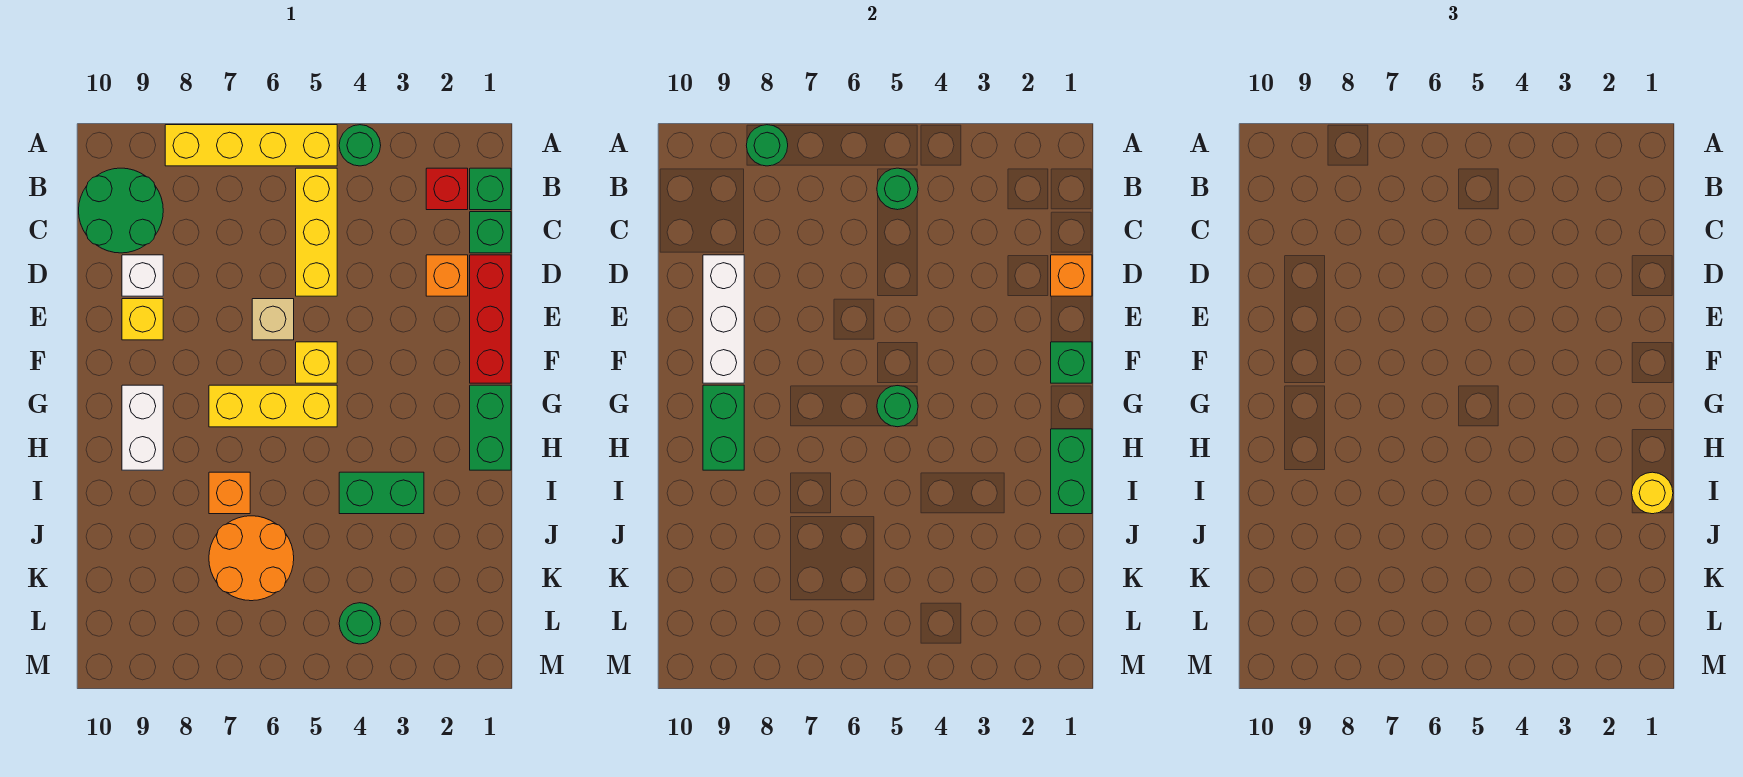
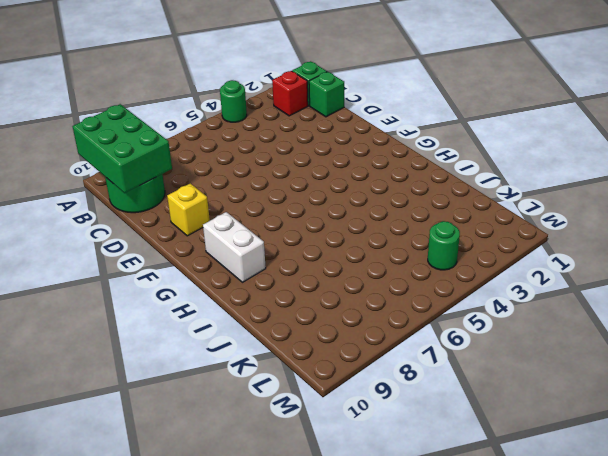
green brick A9:C10 level 2 -> none
none -> yellow brick A5:A8 level 1
none -> yellow brick B5:D5 level 1
none -> red brick D1:F1 level 1

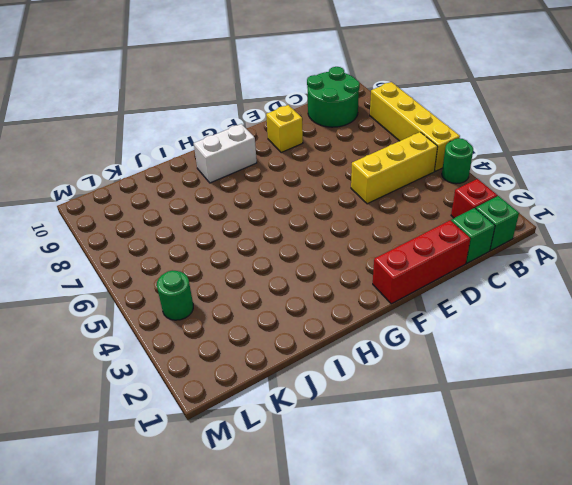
none -> orange brick D2 level 1
none -> white brick D9 level 1
none -> tan brick E6 level 1

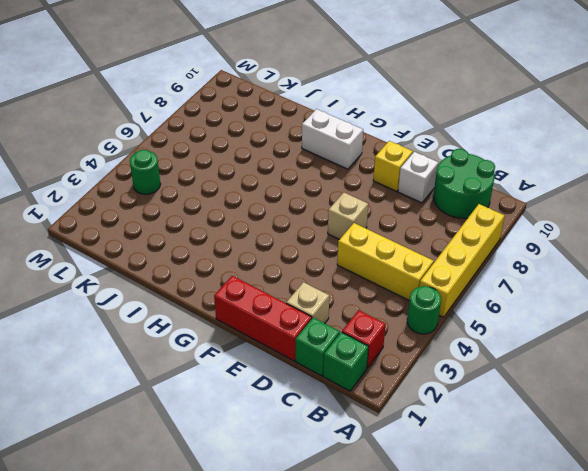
tan brick D2 level 1 -> orange brick D2 level 1
none -> yellow brick F5 level 1
none -> green brick G1:H1 level 1
none -> yellow brick G5:G7 level 1

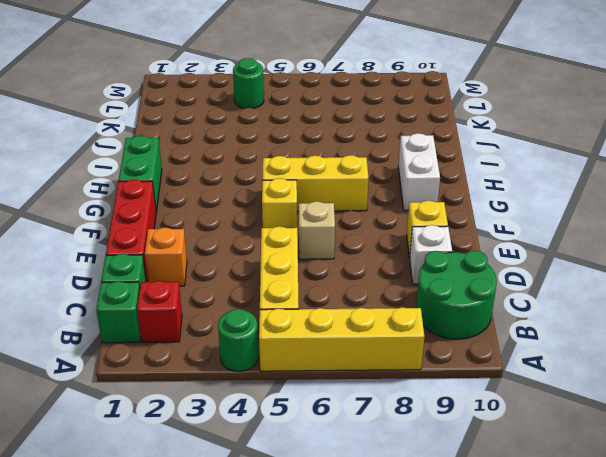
none -> green brick I3:I4 level 1
none -> orange brick I7 level 1
none -> orange round brick J6:K7 level 1

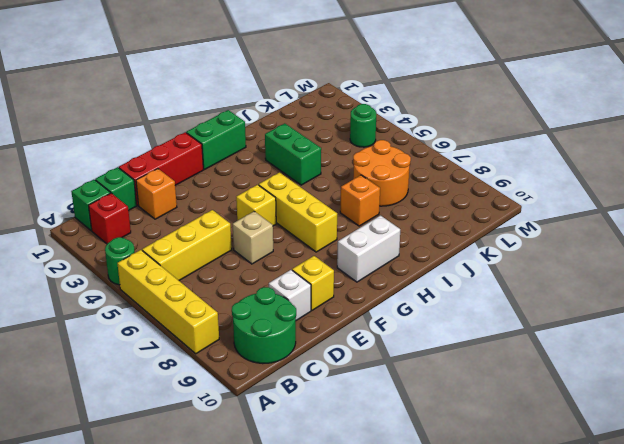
none -> green round brick A8 level 2
none -> green round brick B5 level 2
none -> orange brick D1 level 2

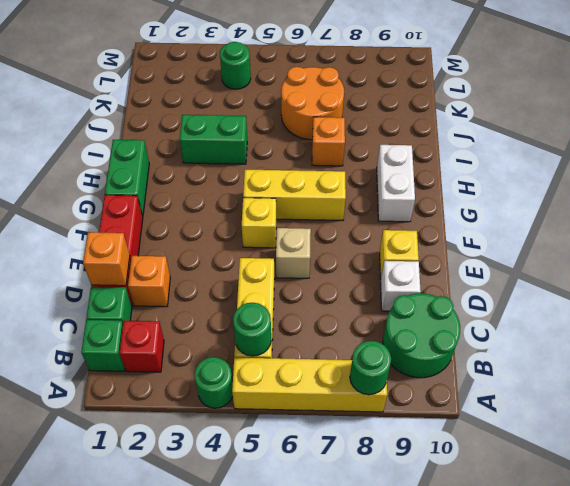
none -> white brick D9:F9 level 2
none -> green brick F1 level 2
none -> green round brick G5 level 2

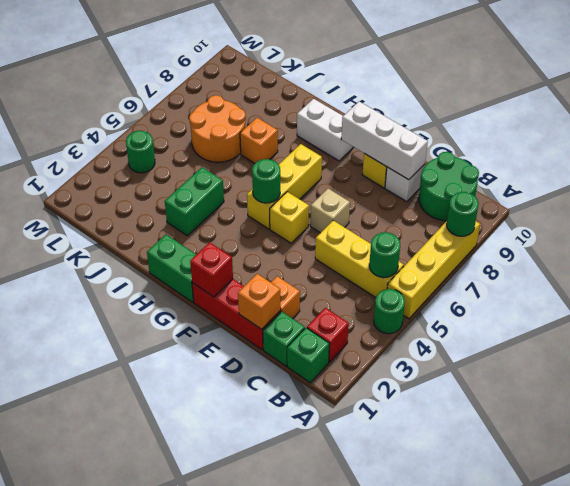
red brick F1 level 2 -> green brick F1 level 2
none -> green brick G9:H9 level 2
none -> green brick H1:I1 level 2
none -> yellow round brick I1 level 3

